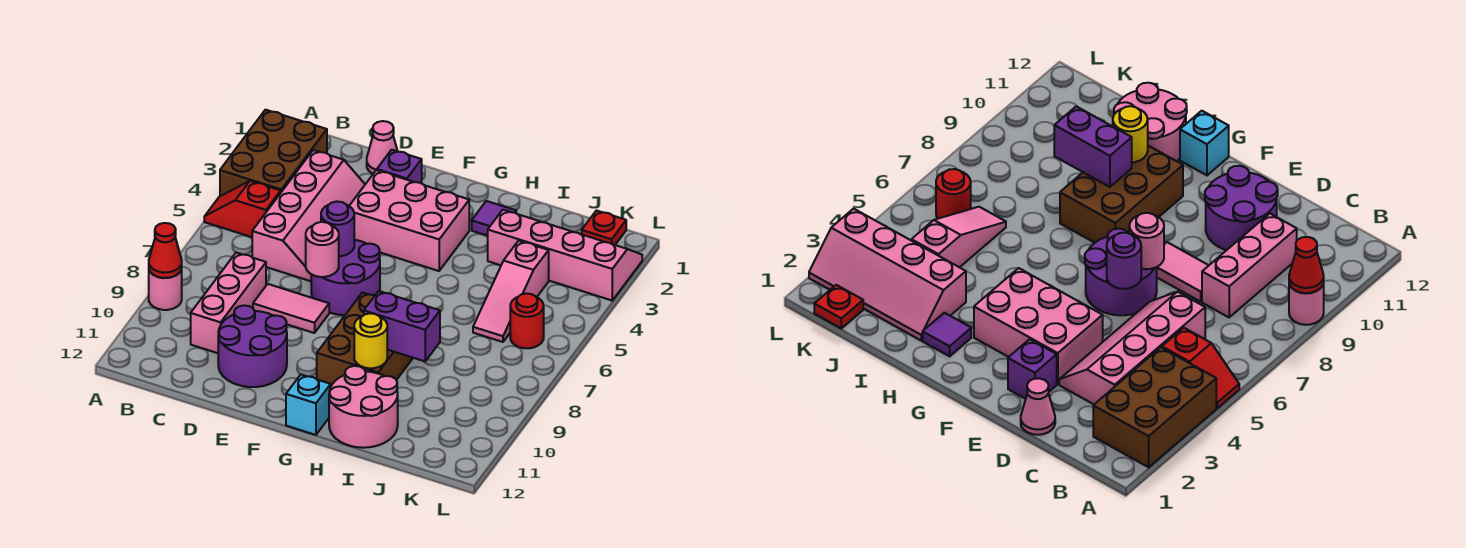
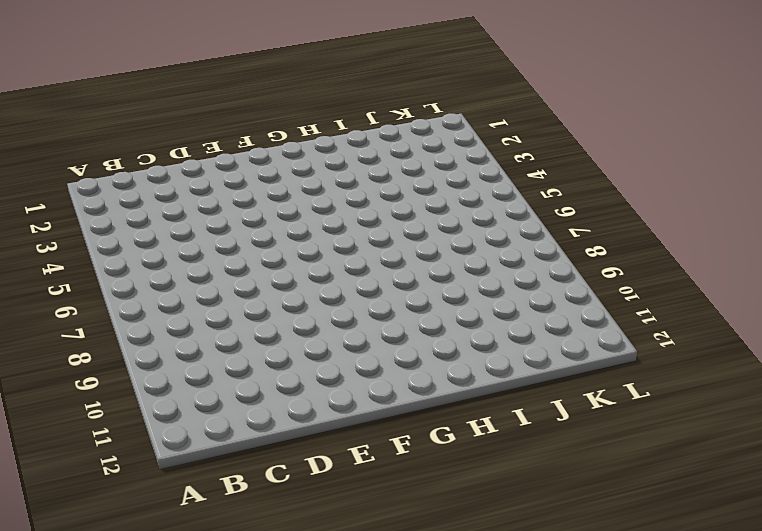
none -> brown brick A2:B4 level 1
none -> red slope A5:B5 level 1 top B
none -> pink round brick A9 level 1

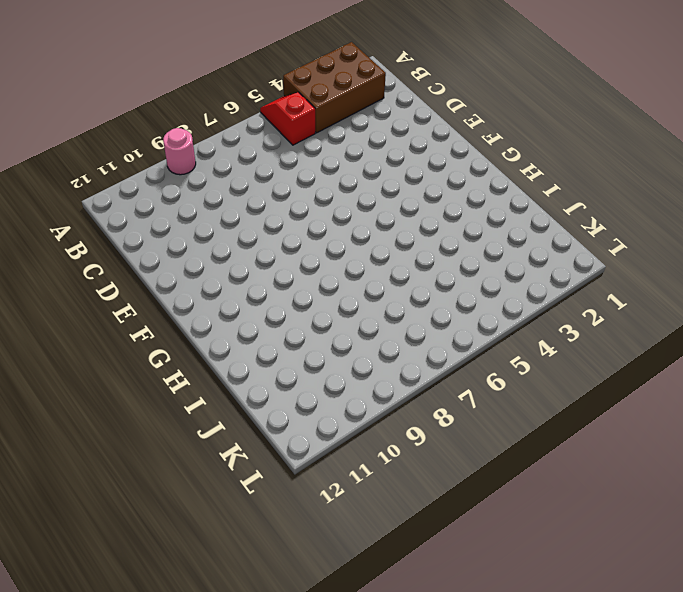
none -> pink slope C3:D6 level 1 top C
none -> pink brick C8:C10 level 1
none -> pink cone D1 level 1

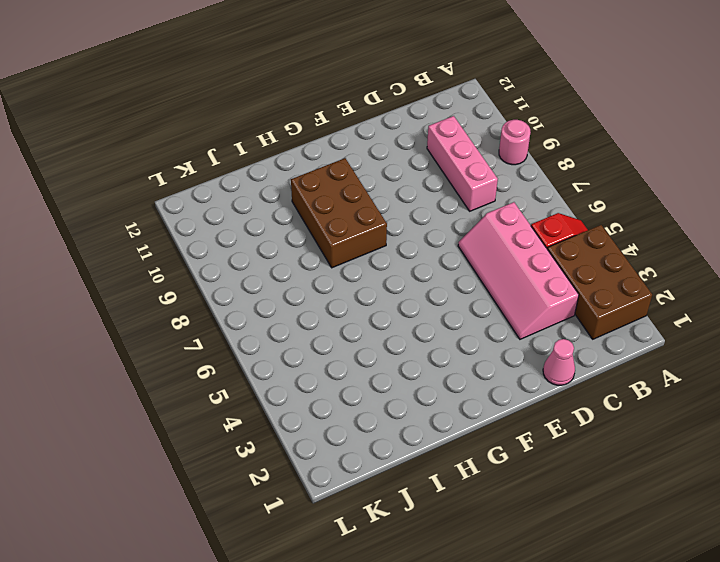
none -> pink tile D8:E8 level 1
none -> purple round brick D10:E11 level 1
none -> purple brick E2 level 1

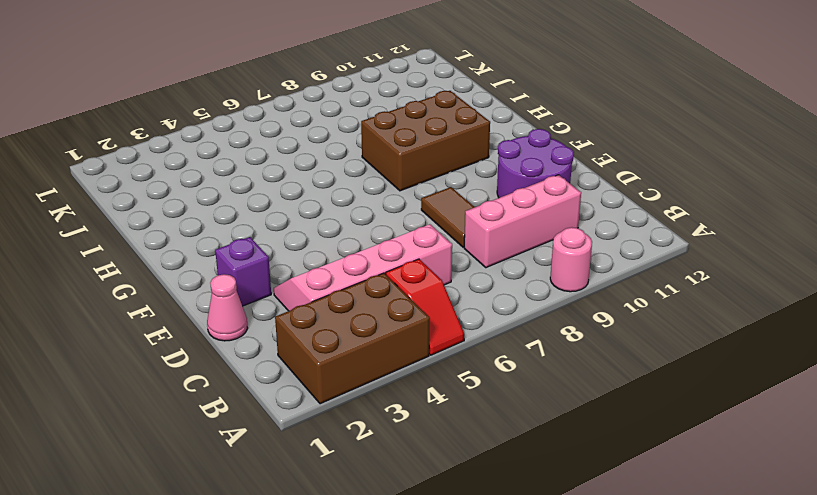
brown tile D8:E8 level 1 -> pink tile D8:E8 level 1
none -> pink brick E3:G4 level 1
none -> purple round brick E6:F7 level 1
none -> cyan brick G12 level 1

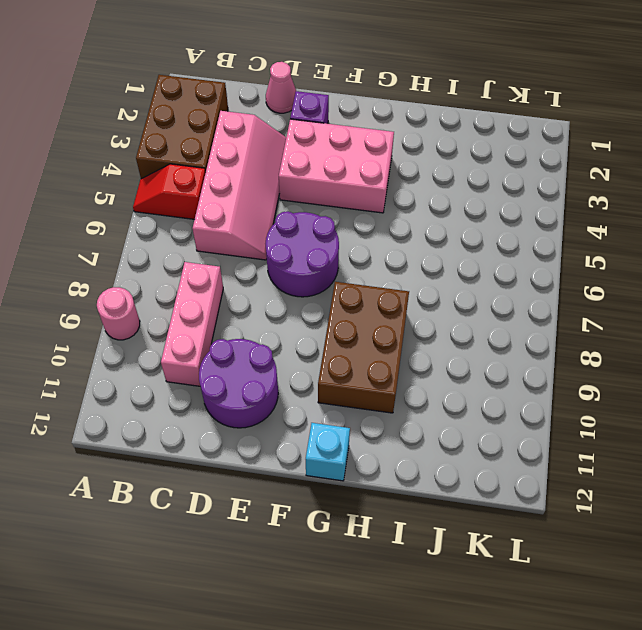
none -> pink tile D8:E8 level 1
none -> purple tile H2 level 1
none -> pink round brick H11:I12 level 1

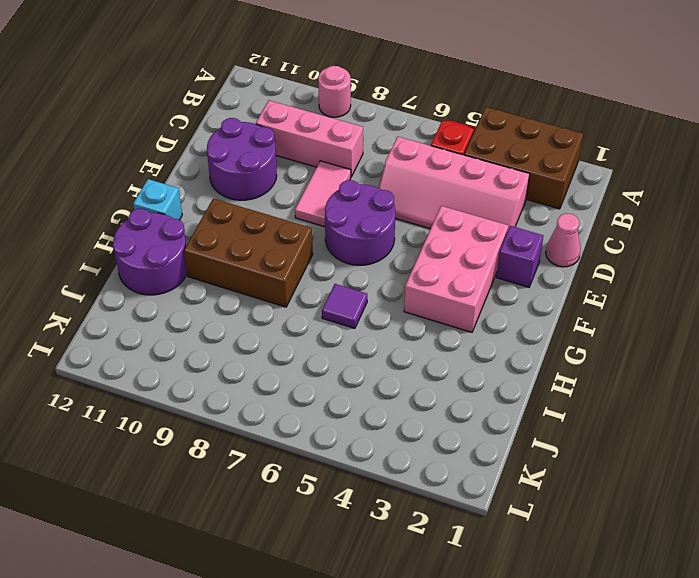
purple tile H6 level 1 -> purple tile H2 level 1
purple round brick H11:I12 level 1 -> pink round brick H11:I12 level 1
none -> pink slope I2:L3 level 1 top 3
none -> pink slope J4:J6 level 1 top 4
none -> red plate K1 level 1

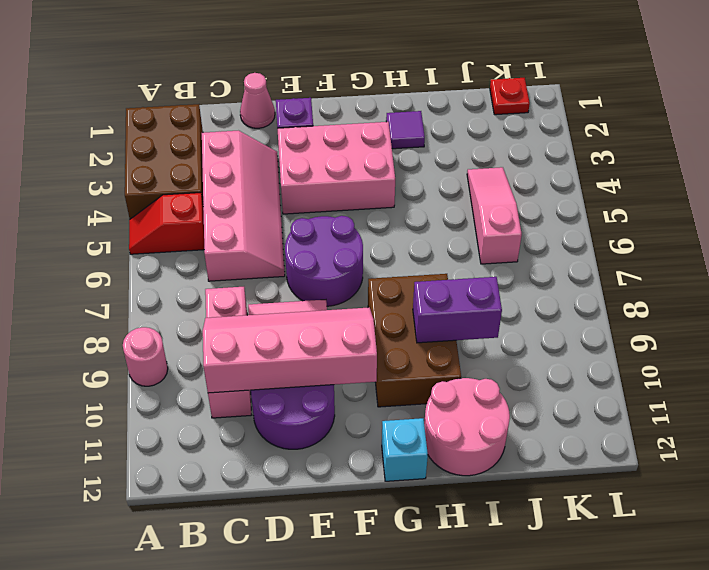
pink slope C9:F10 level 2 top 10 -> pink slope I2:L3 level 1 top 3
pink slope J4:J6 level 1 top 6 -> pink slope J4:J6 level 1 top 4
none -> red round brick K6 level 1
none -> red cone A9 level 2
none -> purple round brick E6 level 2

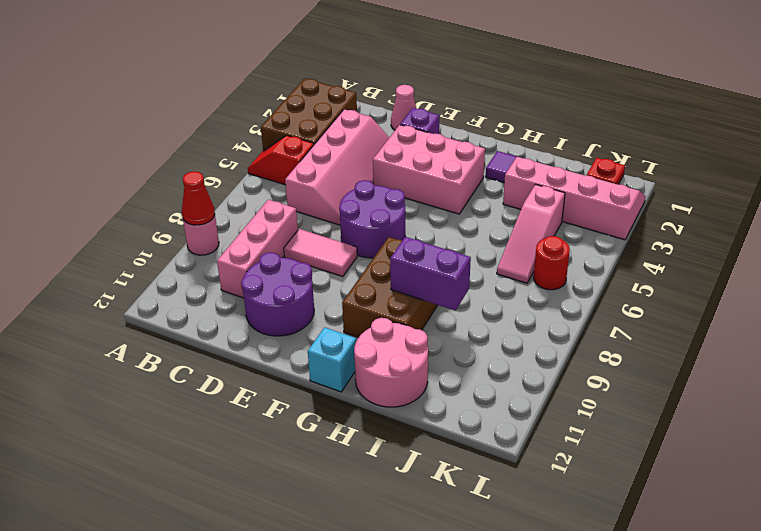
none -> purple round brick E6 level 2
none -> pink round brick E7 level 2
none -> yellow round brick H10 level 2

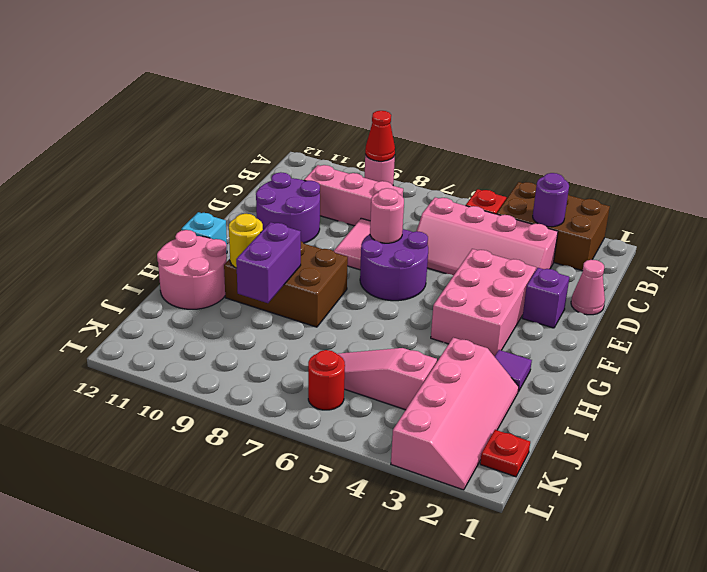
purple round brick B3 level 2 -> purple round brick E6 level 2

